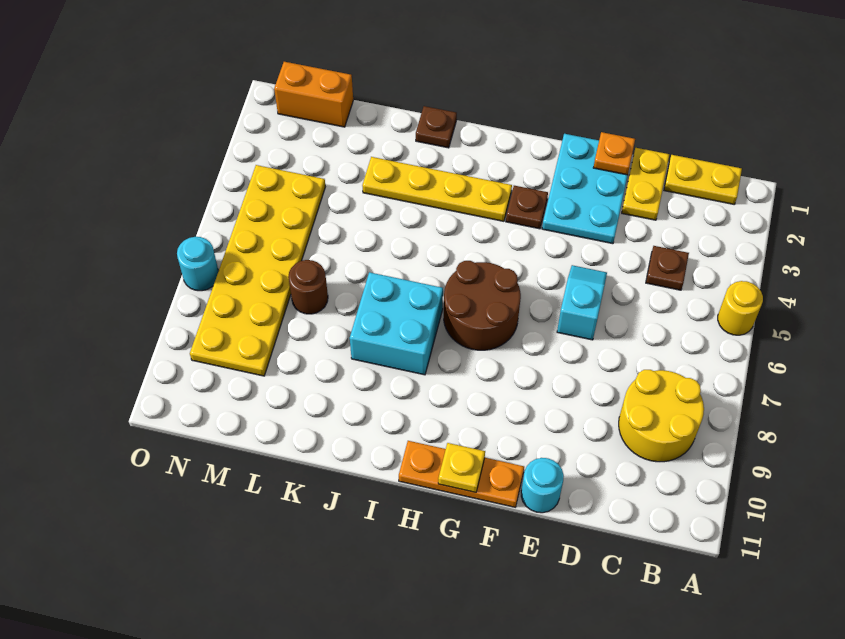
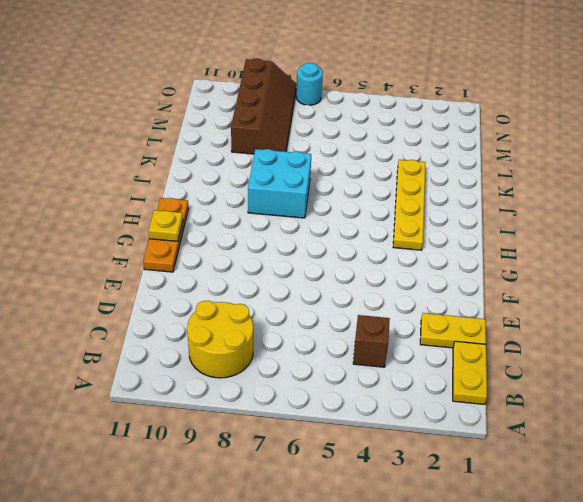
brown brick C4 level 1 -> brown plate C4 level 1
brown slope L8:O9 level 1 top 9 -> yellow plate M4:N9 level 1
none -> yellow round brick A5 level 1
none -> cyan plate E1:F3 level 1
none -> cyan slope E5:E6 level 1 top 6

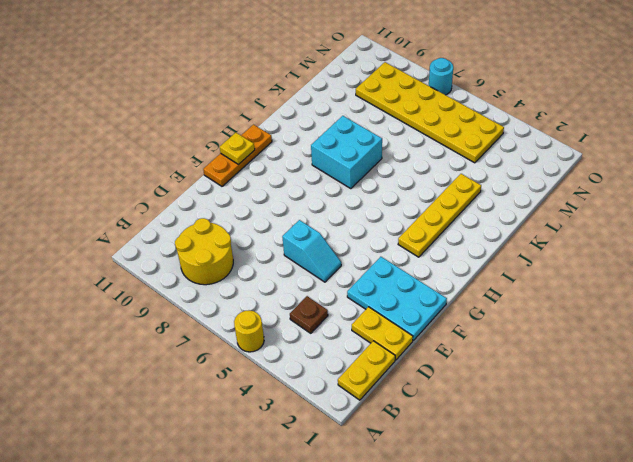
none -> cyan round brick E11 level 1
none -> brown plate G3 level 1
none -> brown round brick G6:H7 level 1

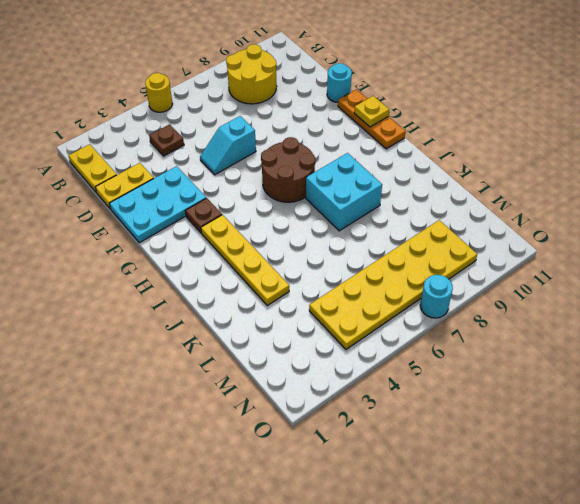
none -> brown plate J1 level 1
none -> brown round brick L7 level 1
none -> orange brick M1:N1 level 1

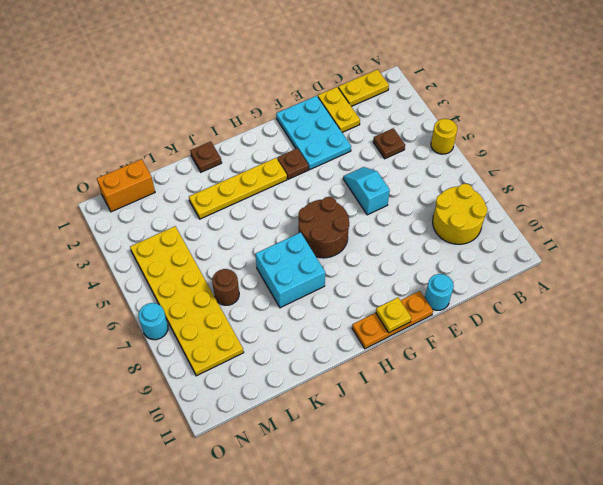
none -> orange plate E1 level 2

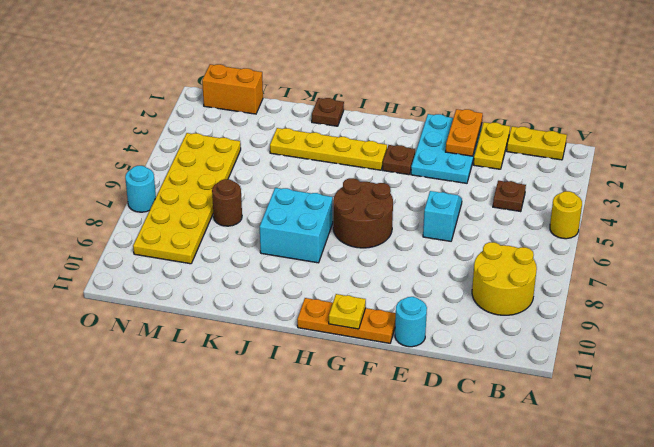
orange plate E1:E2 level 2 -> orange plate E1 level 2

